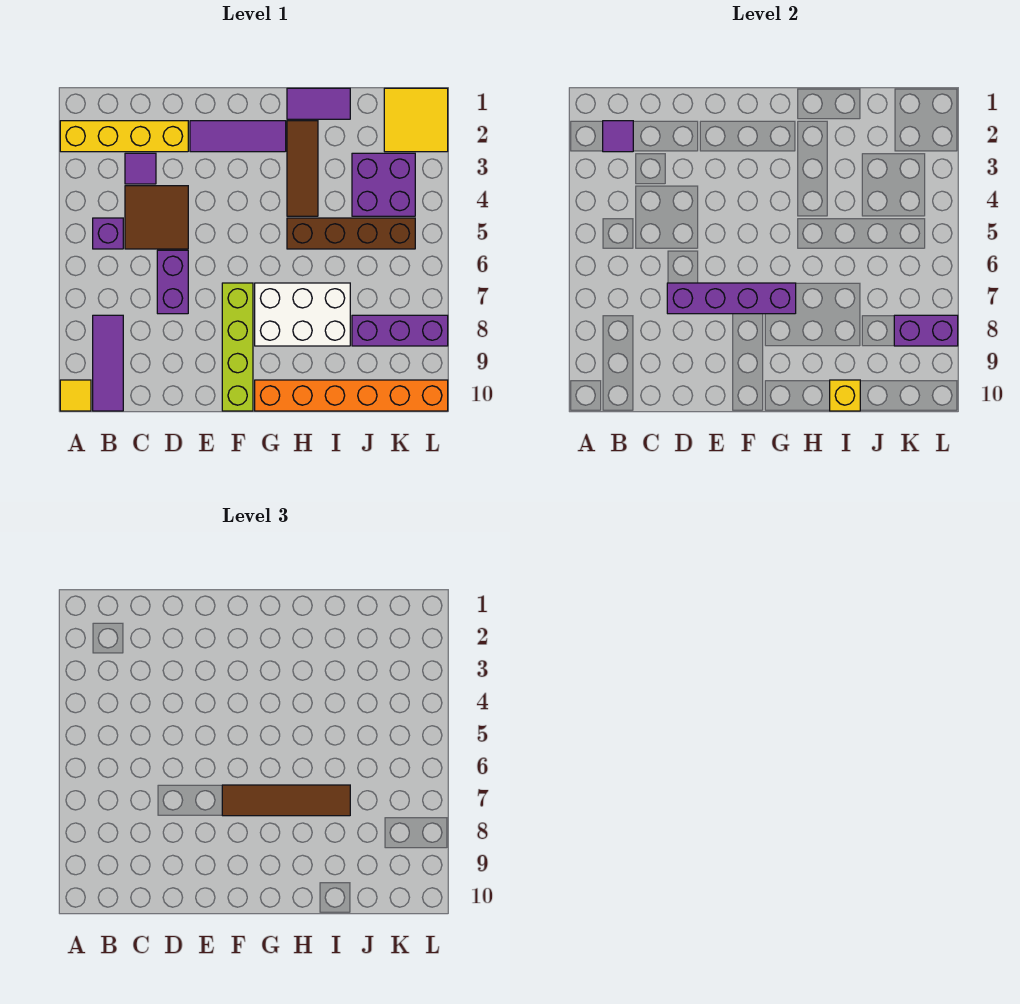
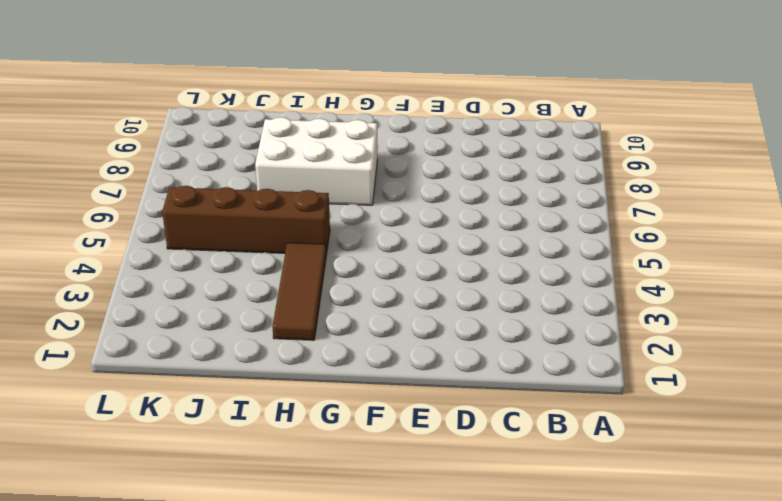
none -> yellow brick A2:D2 level 1
none -> yellow tile A10 level 1
none -> purple brick B5 level 1

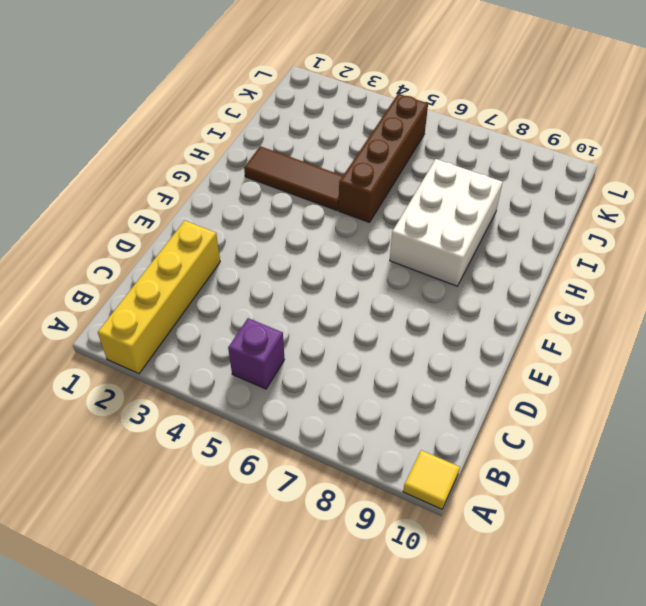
none -> purple tile B8:B10 level 1
none -> purple tile C3 level 1
none -> brown tile C4:D5 level 1

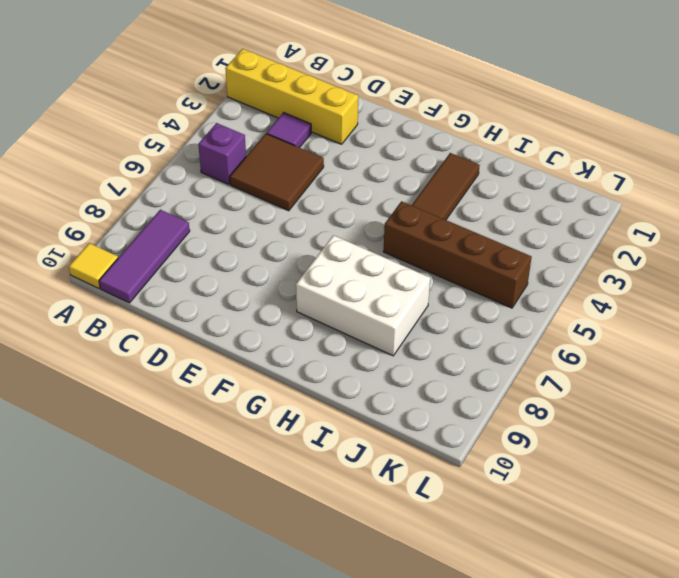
none -> purple brick D6:D7 level 1
none -> purple tile E2:G2 level 1
none -> lime brick F7:F10 level 1

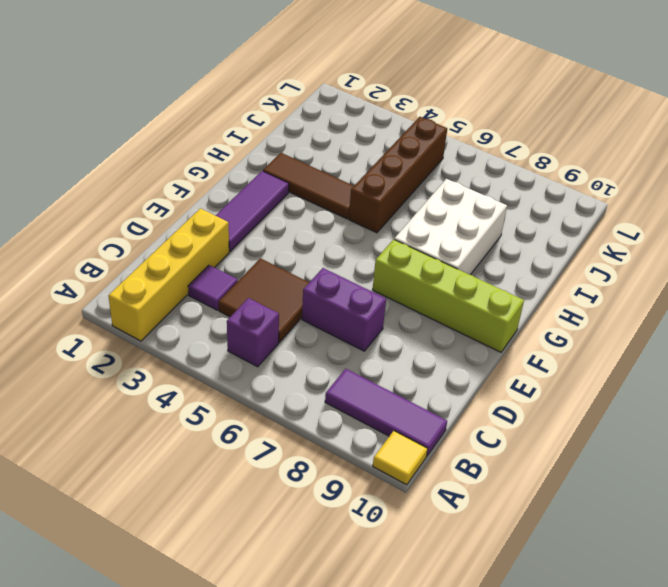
none -> orange brick G10:L10 level 1
none -> purple tile H1:I1 level 1
none -> purple brick J3:K4 level 1

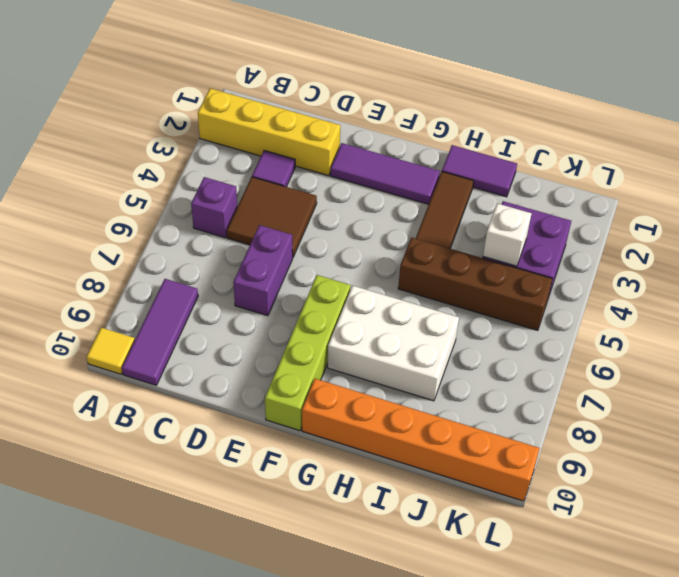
white brick J4 level 2 -> none
none -> purple brick J8:L8 level 1
none -> yellow tile K1:L2 level 1
none -> purple tile B2 level 2

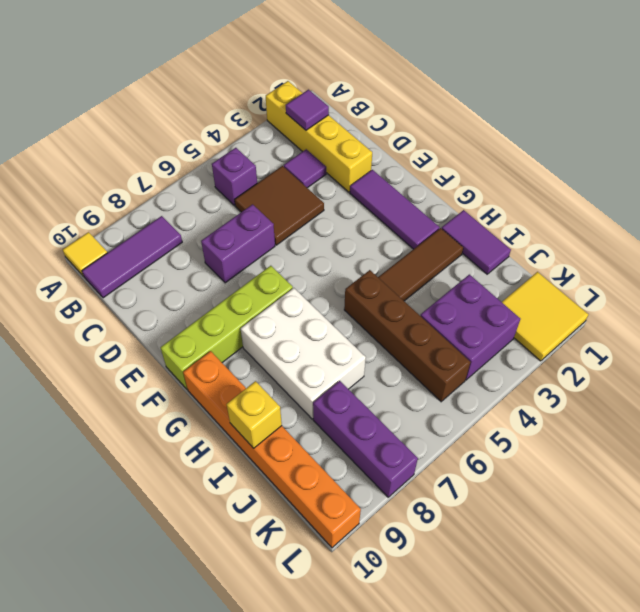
none -> purple brick D7:G7 level 2
none -> purple brick K8:L8 level 2
none -> brown tile F7:I7 level 3

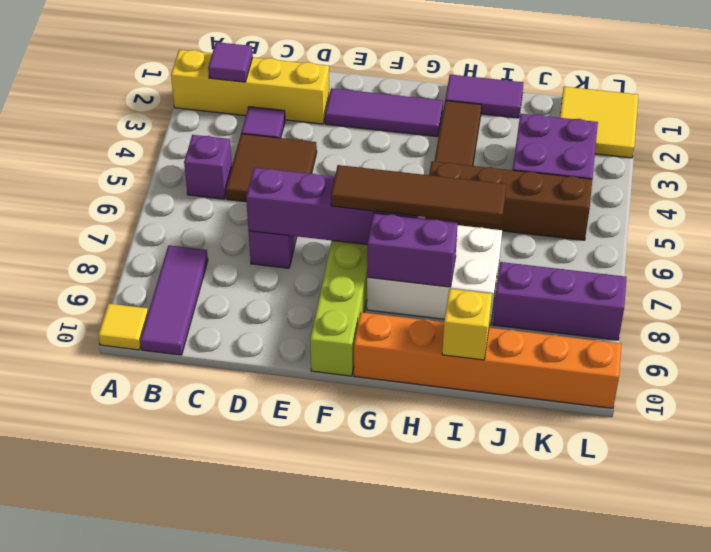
purple brick G8:H8 level 2 -> purple brick K8:L8 level 2

